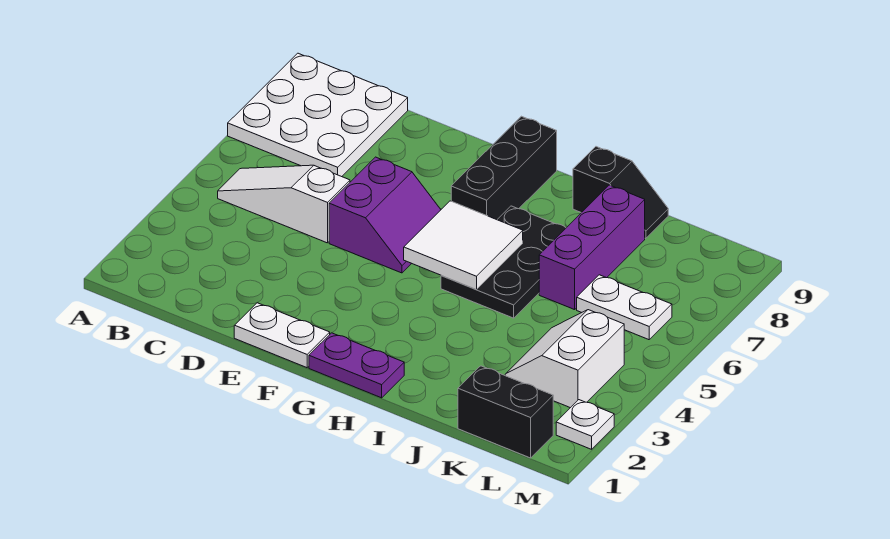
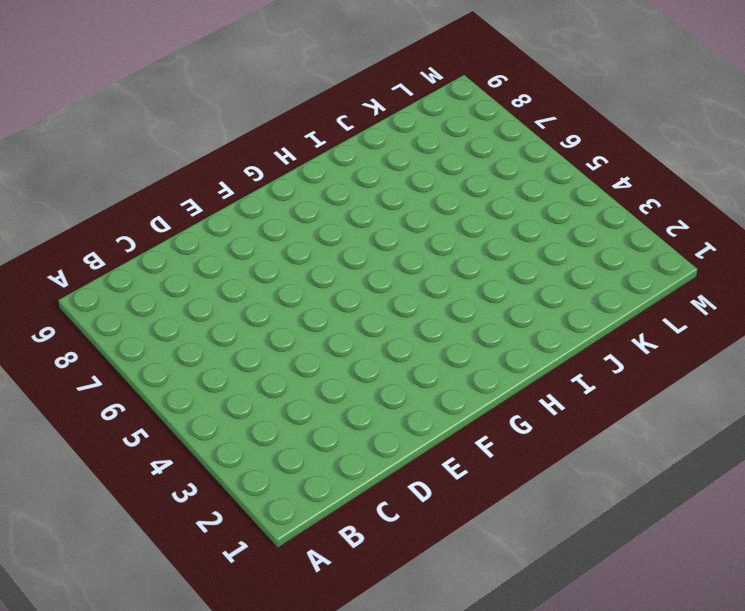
none -> white plate A7:C9 level 1
none -> white slope B5:D5 level 1 top D
none -> white plate E1:F1 level 1

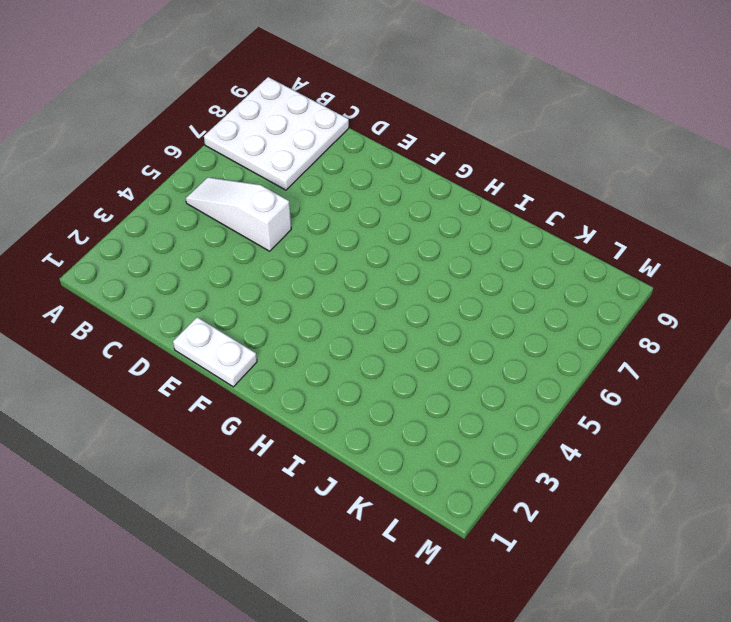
none -> purple slope E5:F6 level 1 top E
none -> purple plate G1:H1 level 1
none -> black brick G7:G9 level 1

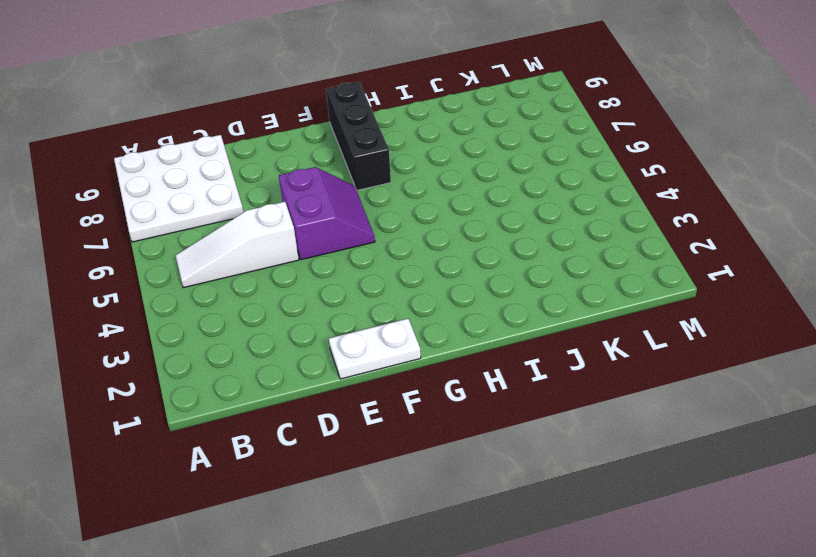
none -> purple plate G1:H1 level 1
none -> black plate H5:I7 level 1
none -> black slope I9:J9 level 1 top I

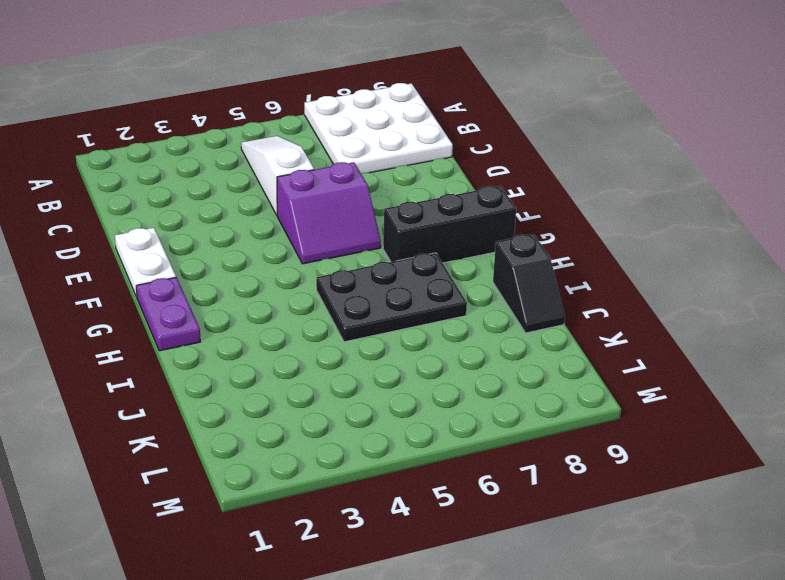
none -> purple brick J6:J8 level 1
none -> black brick K1:L1 level 1
none -> white slope K3:L4 level 1 top L

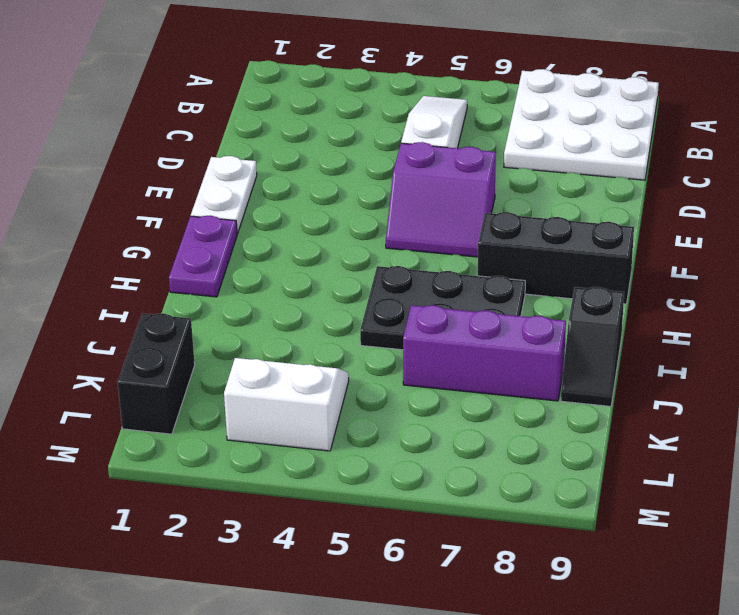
none -> white plate K6:L6 level 1
none -> white plate M2 level 1
none -> white tile G5:H6 level 2

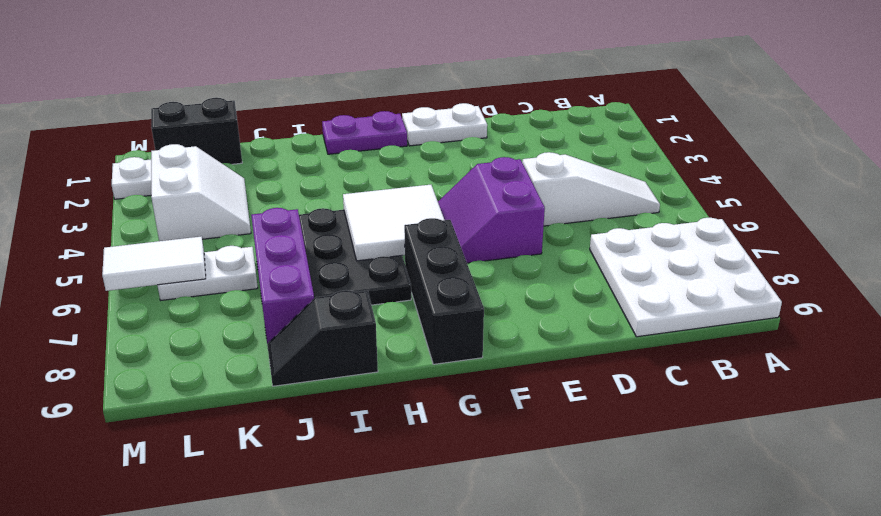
white tile L6:M6 level 2 -> none

